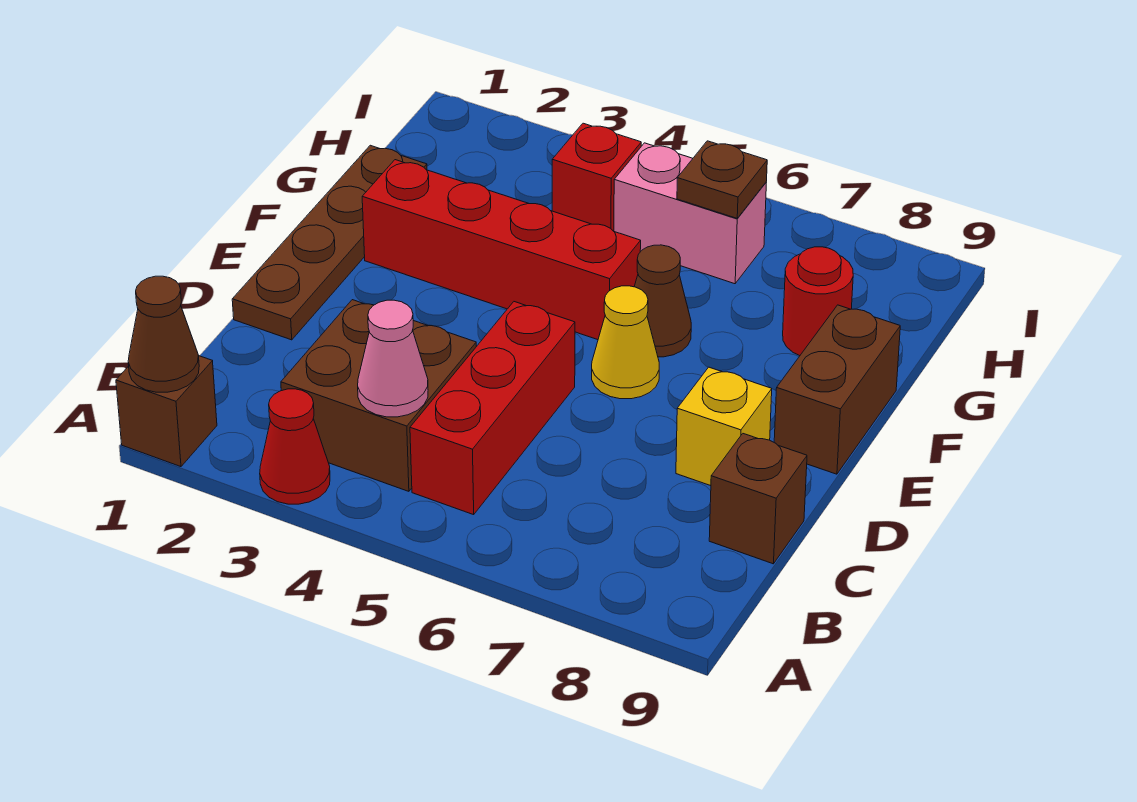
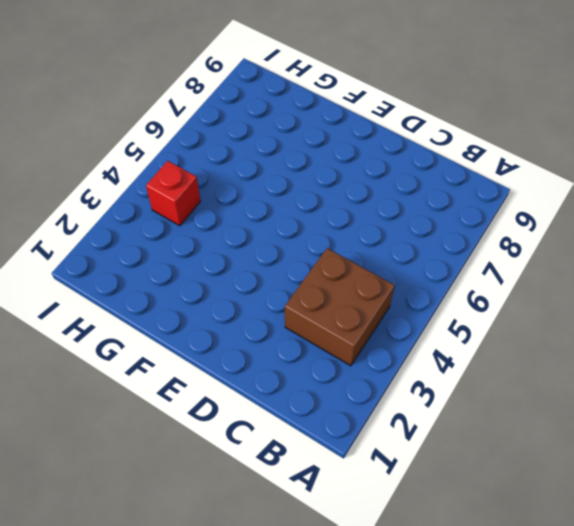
none -> brown brick A1 level 1
none -> red cone A3 level 1
none -> red brick B5:D5 level 1

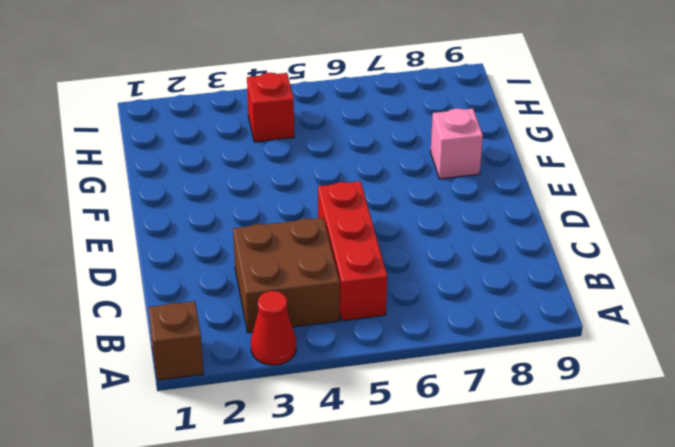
pink brick F8 level 1 -> none
none -> brown brick C9 level 1
none -> brown plate D1:G1 level 1
none -> yellow brick D8 level 1

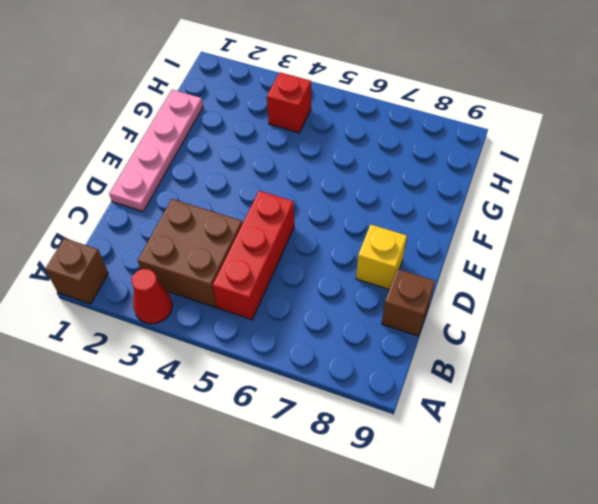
pink plate D1:G1 level 1 -> brown plate D1:G1 level 1
none -> yellow cone E6 level 1
none -> brown brick E9:F9 level 1
none -> red brick F2:F5 level 1

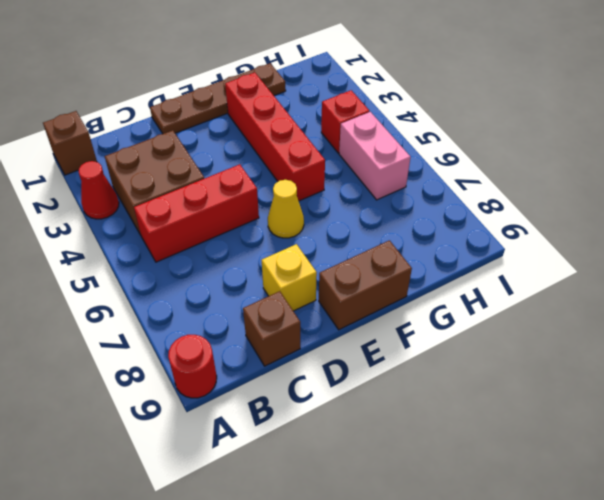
red round brick A9 level 1 -> red round brick G8 level 1
none -> brown cone F6 level 1
none -> brown cone A1 level 2
none -> pink cone B4 level 2

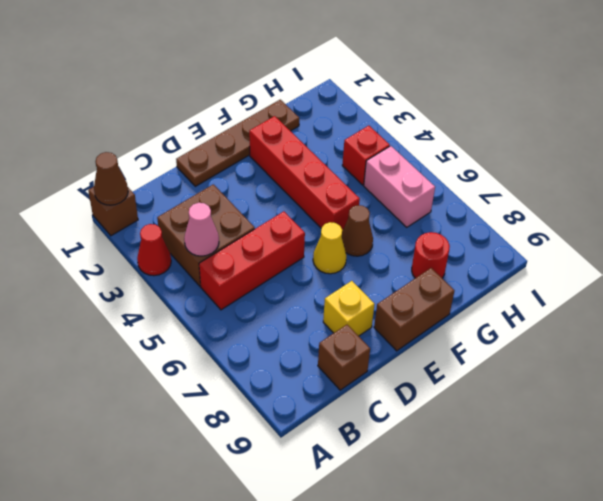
none -> brown plate H6 level 2

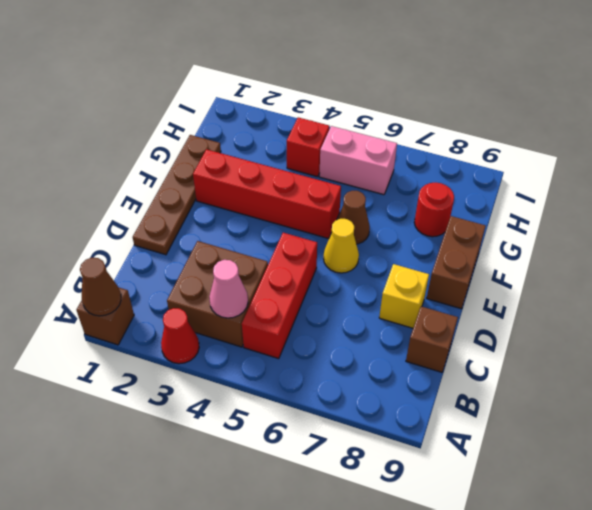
none -> brown plate H6 level 2

